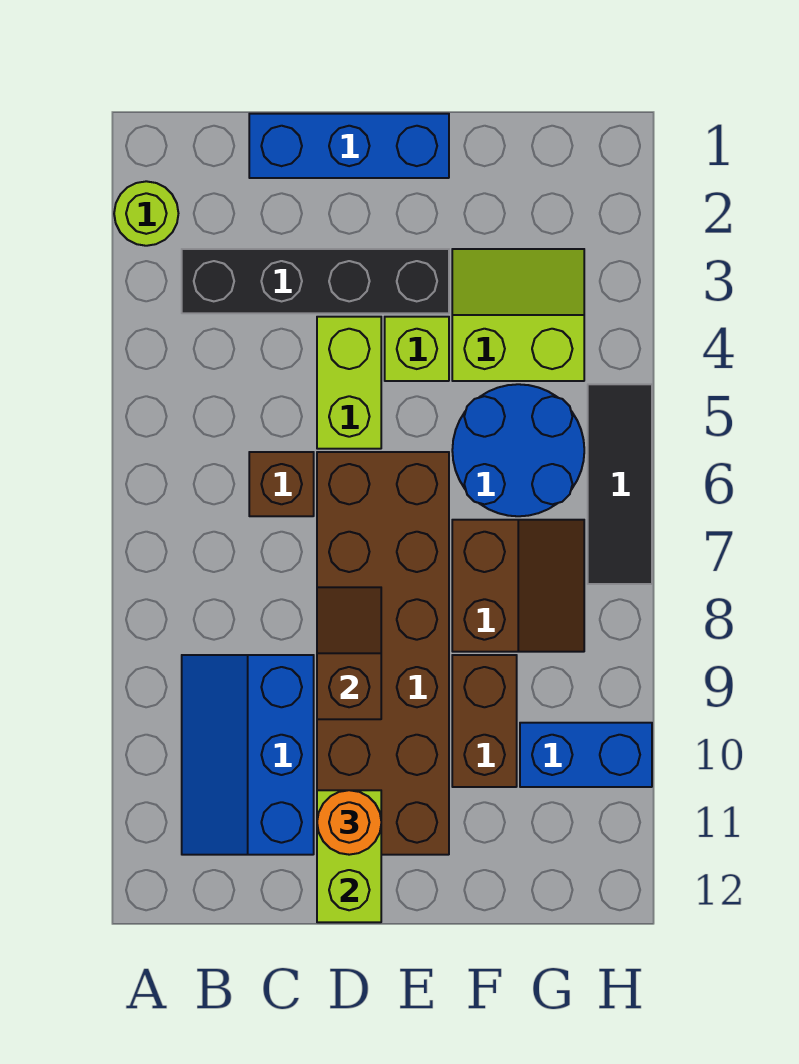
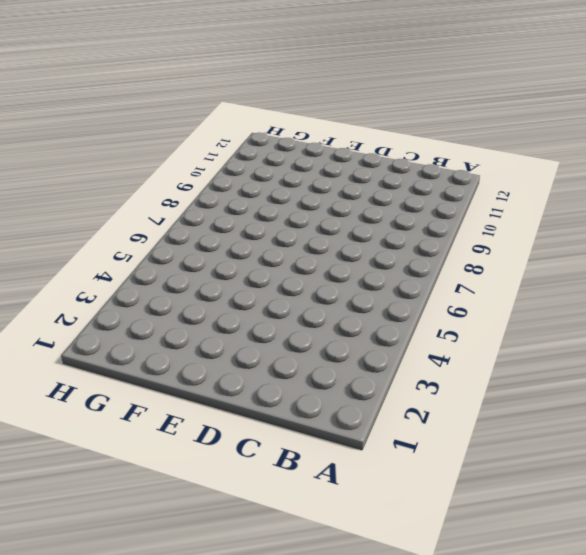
none -> lime round brick A2 level 1
none -> black brick B3:E3 level 1
none -> blue slope B9:C11 level 1 top C

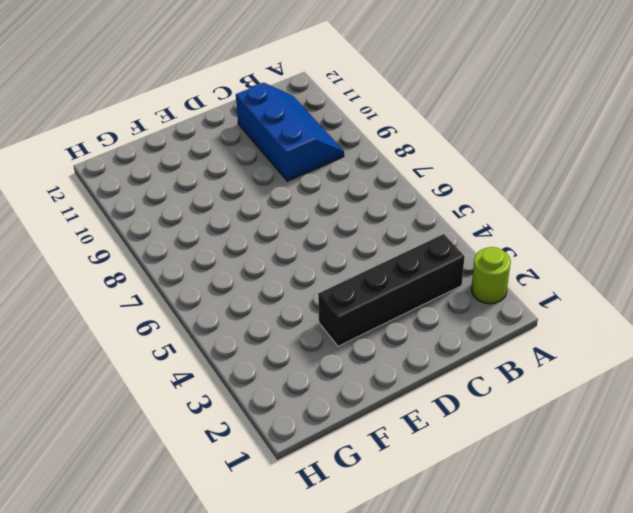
none -> blue brick C1:E1 level 1
none -> brown brick C6 level 1
none -> lime brick D4:D5 level 1

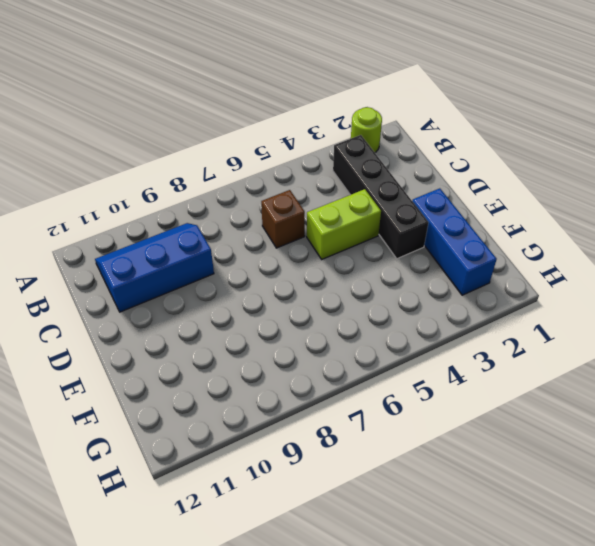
blue brick E2:G2 level 1 -> blue brick C1:E1 level 1
none -> brown brick D6:E11 level 1
none -> lime brick E4 level 1
none -> lime slope F3:G4 level 1 top 4

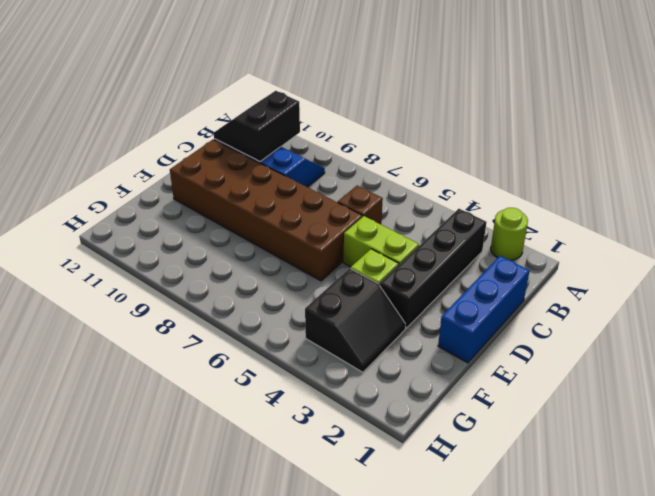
black slope B10:C11 level 2 top 10 -> none
black slope F3:G4 level 1 top 4 -> lime slope F3:G4 level 1 top 4
none -> blue round brick F5:G6 level 1
none -> brown slope F7:G8 level 1 top F
none -> brown brick F9:F10 level 1

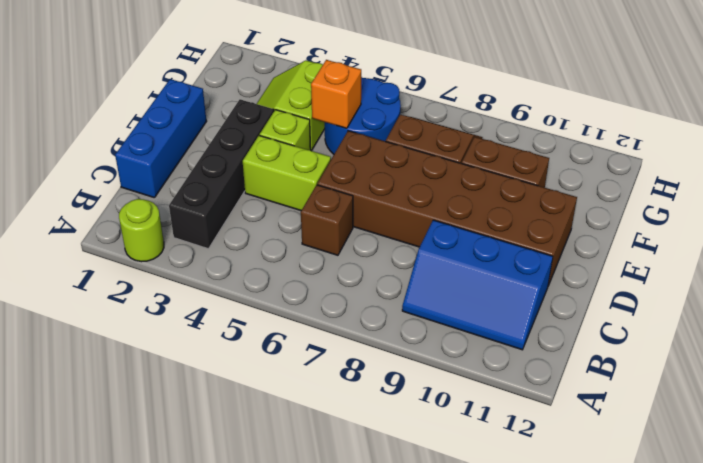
orange brick F5 level 2 -> none
none -> blue brick G10:H10 level 1
none -> black tile H5:H7 level 1
none -> brown slope D8:D9 level 2 top 9

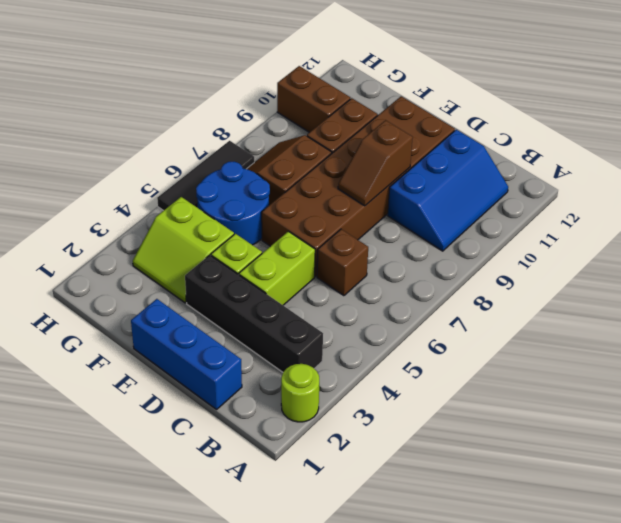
brown brick G10:H10 level 1 -> blue brick G10:H10 level 1
none -> lime brick D11:D12 level 2
none -> orange round brick D11 level 3

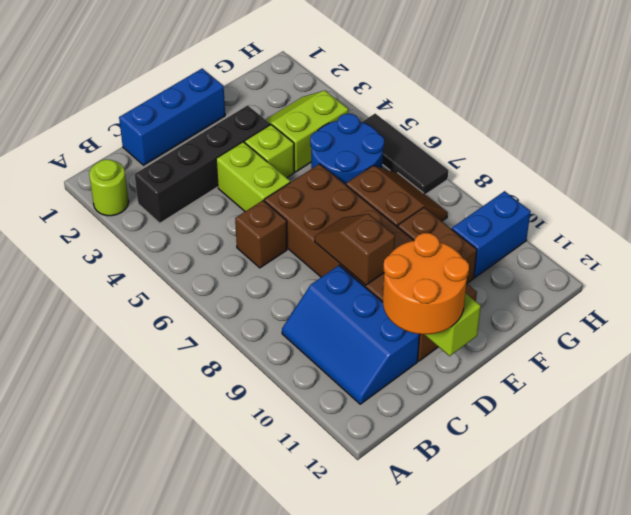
orange round brick C11:D12 level 3 -> orange round brick D11 level 3

